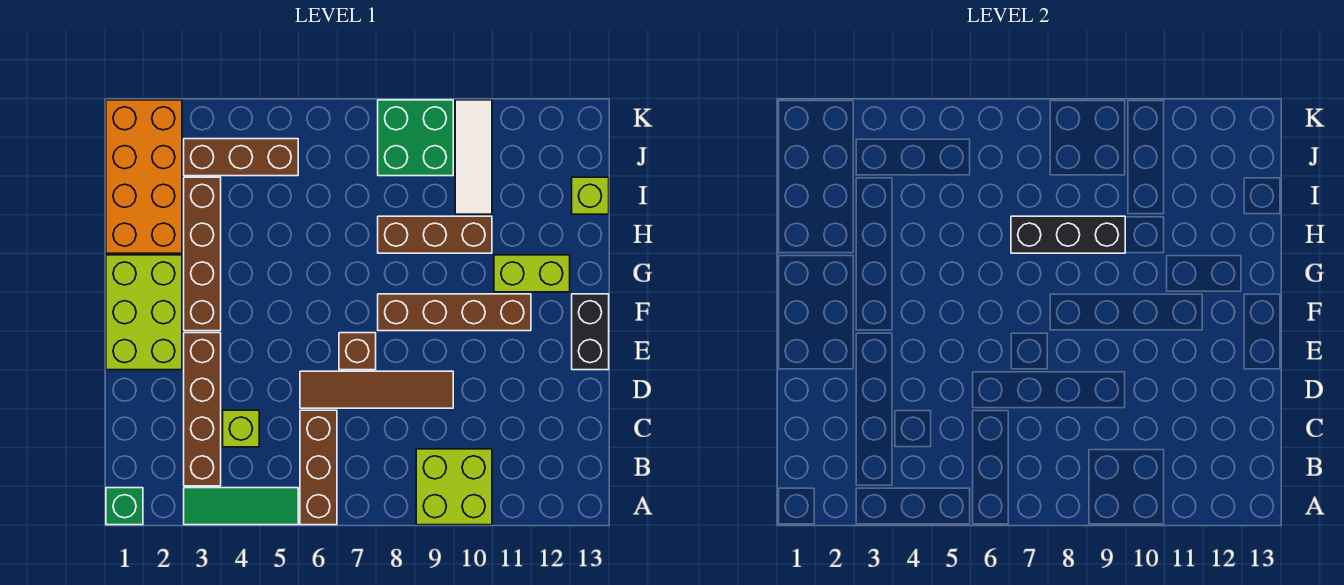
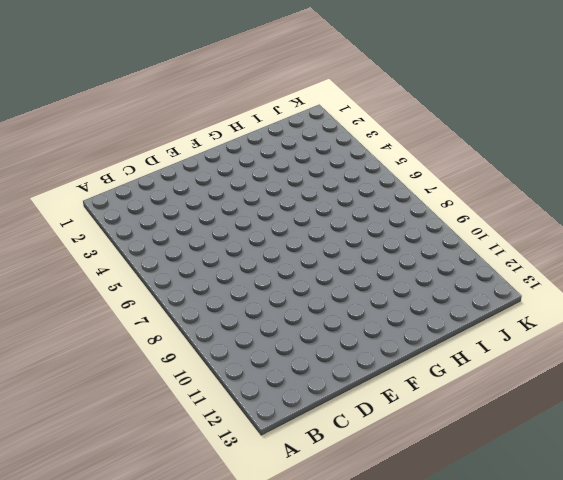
none -> green brick A1 level 1
none -> green tile A3:A5 level 1
none -> brown brick A6:C6 level 1

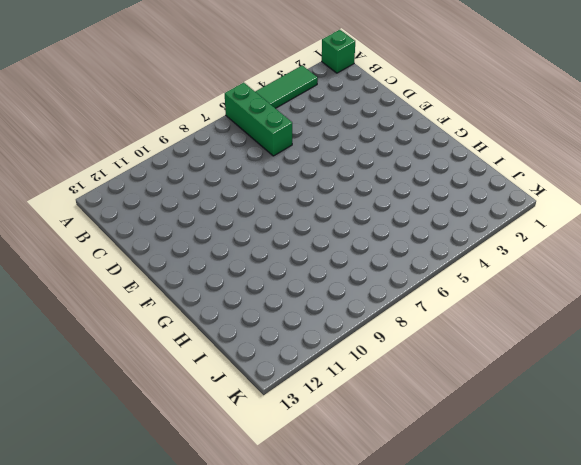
green brick A6:C6 level 1 -> brown brick A6:C6 level 1
none -> lime brick A9:B10 level 1
none -> brown brick B3:E3 level 1
none -> lime brick C4 level 1

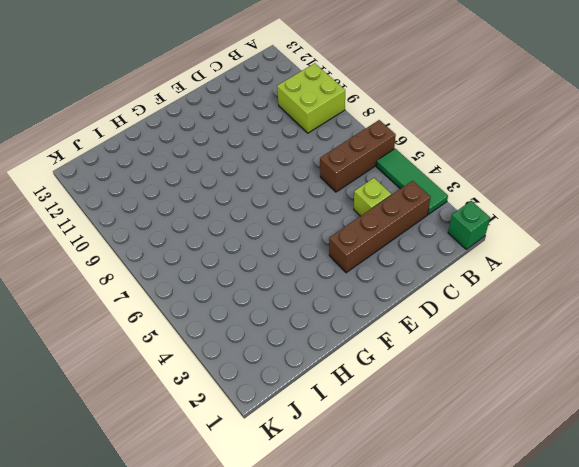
none -> brown tile D6:D9 level 1
none -> lime brick E1:G2 level 1
none -> brown brick E7 level 1

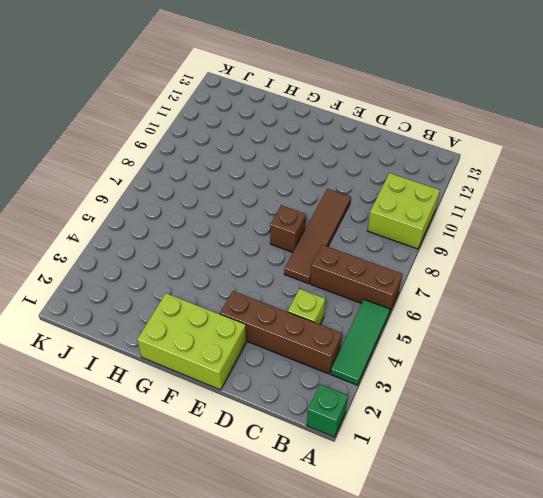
none -> black brick E13:F13 level 1
none -> brown brick F3:I3 level 1
none -> brown brick F8:F11 level 1

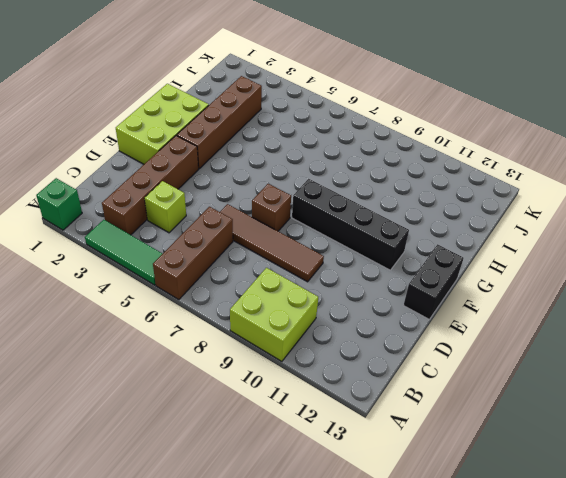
black brick F8:F11 level 1 -> brown brick F8:F11 level 1
none -> lime brick G11:G12 level 1
none -> orange brick H1:K2 level 1
none -> brown brick H8:H10 level 1

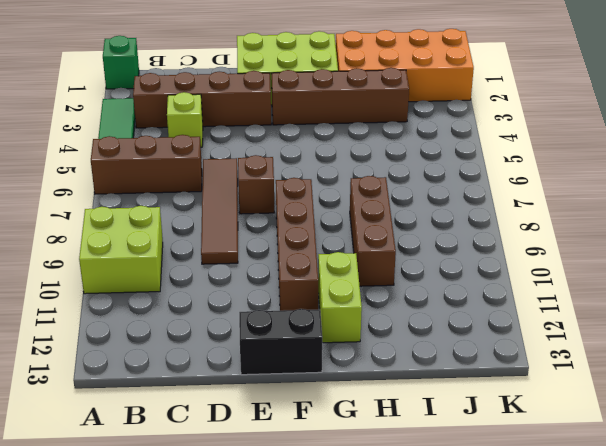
none -> white tile I10:K10 level 1
none -> lime brick I13 level 1
none -> brown brick J3:J5 level 1

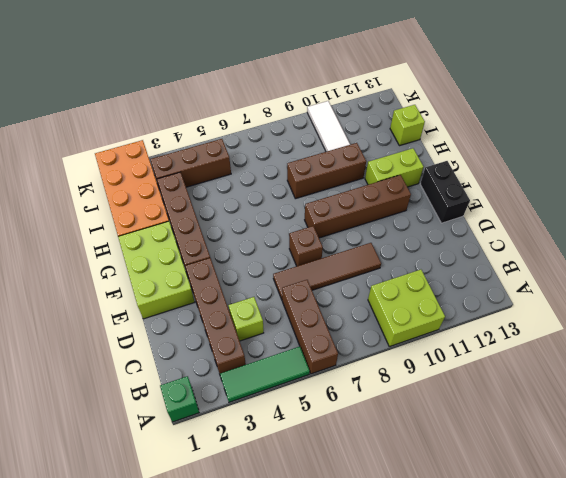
none -> green brick J8:K9 level 1
none -> black brick H7:H9 level 2

